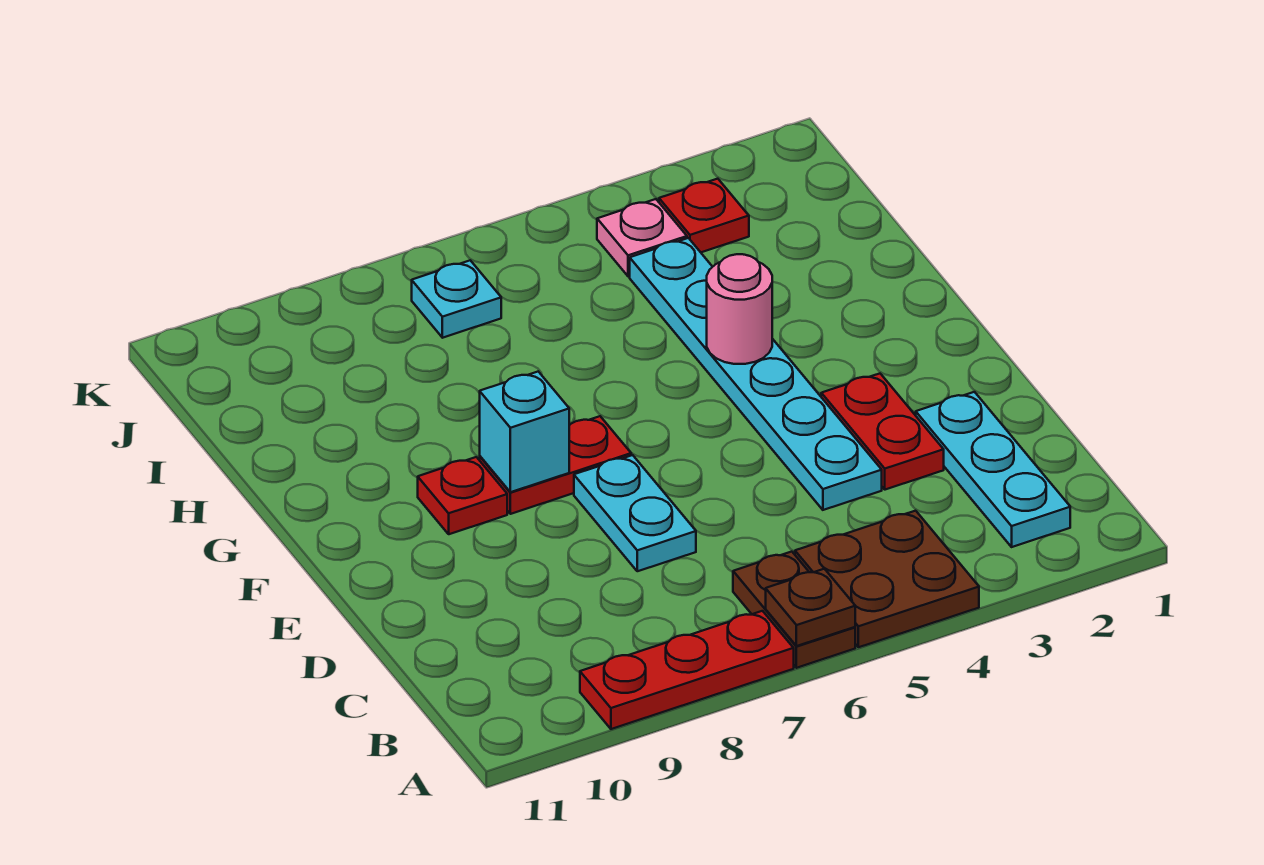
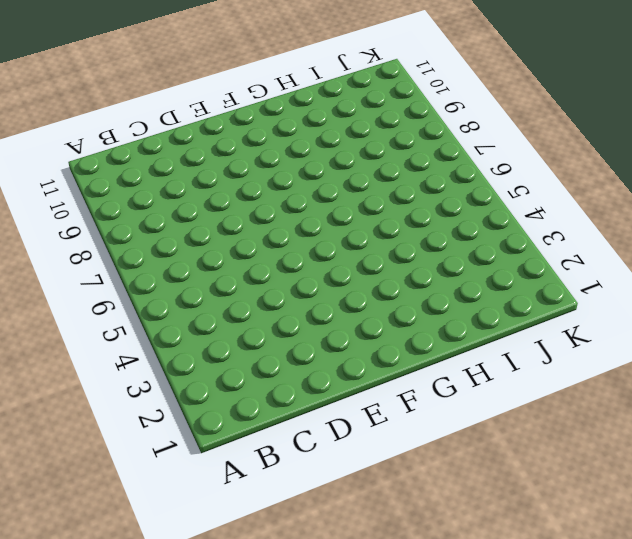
none -> brown plate A4:B5 level 1
none -> brown plate A6:B6 level 1
none -> red plate A7:A9 level 1

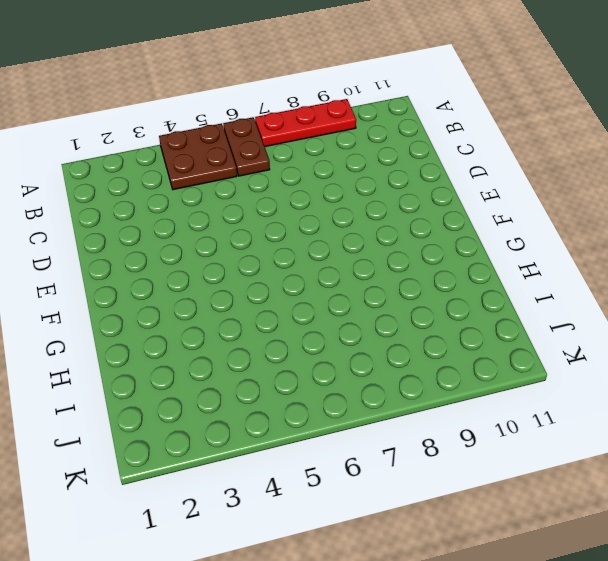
none -> cyan plate B2:D2 level 1
none -> red plate D3:E3 level 1
none -> cyan plate D4:I4 level 1

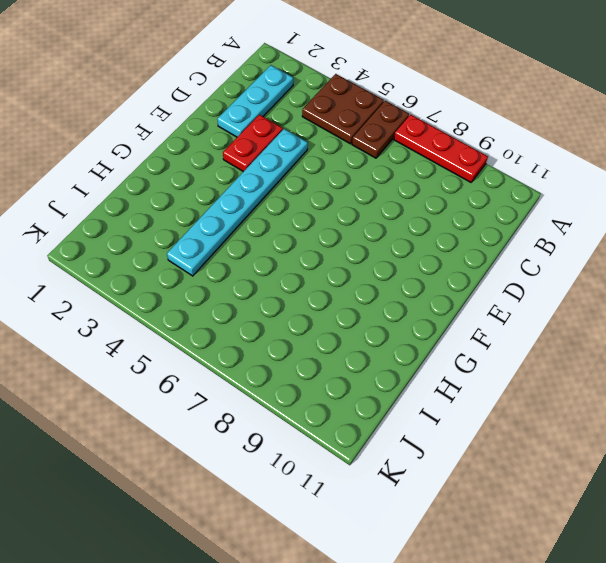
none -> cyan plate D7:E7 level 1
none -> red plate F7:F8 level 1
none -> red plate F9 level 1

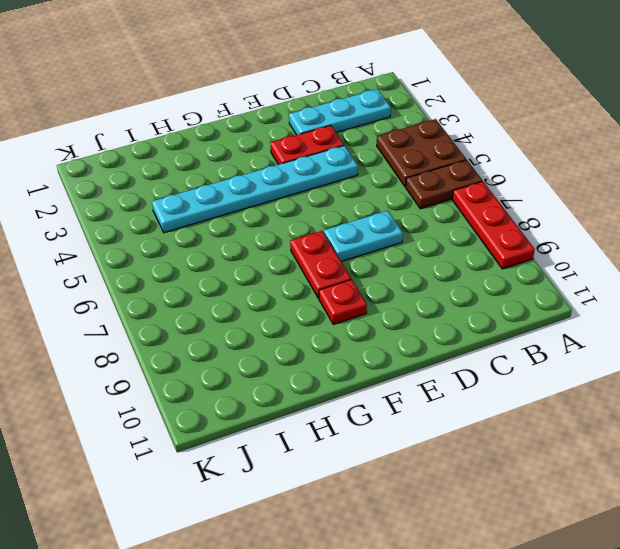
none -> red plate J3 level 1
none -> pink plate J4 level 1
none -> cyan plate J7 level 1

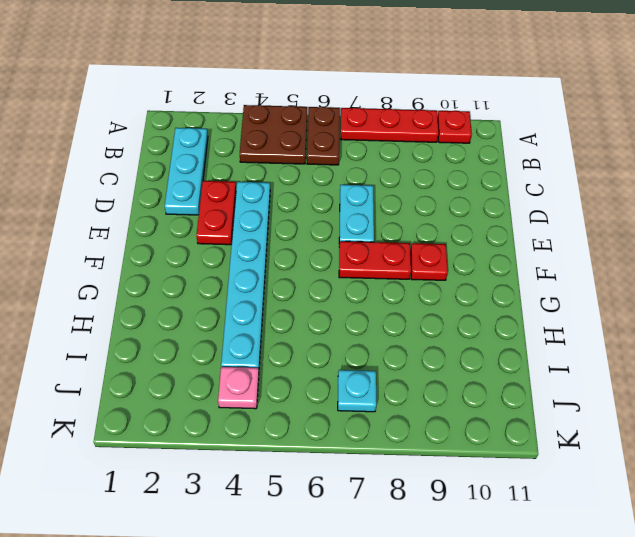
red plate A10 level 1 -> red plate J3 level 1
none -> brown plate A6 level 2
none -> cyan brick F8 level 2
none -> pink round brick G4 level 2

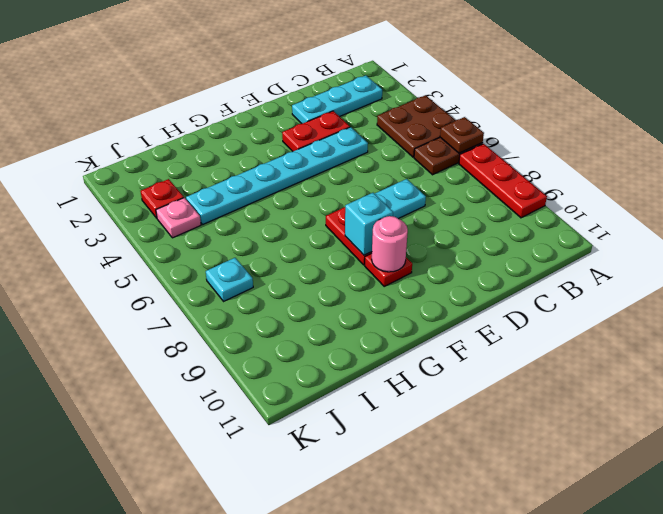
pink round brick F9 level 2 -> pink round brick G4 level 2

